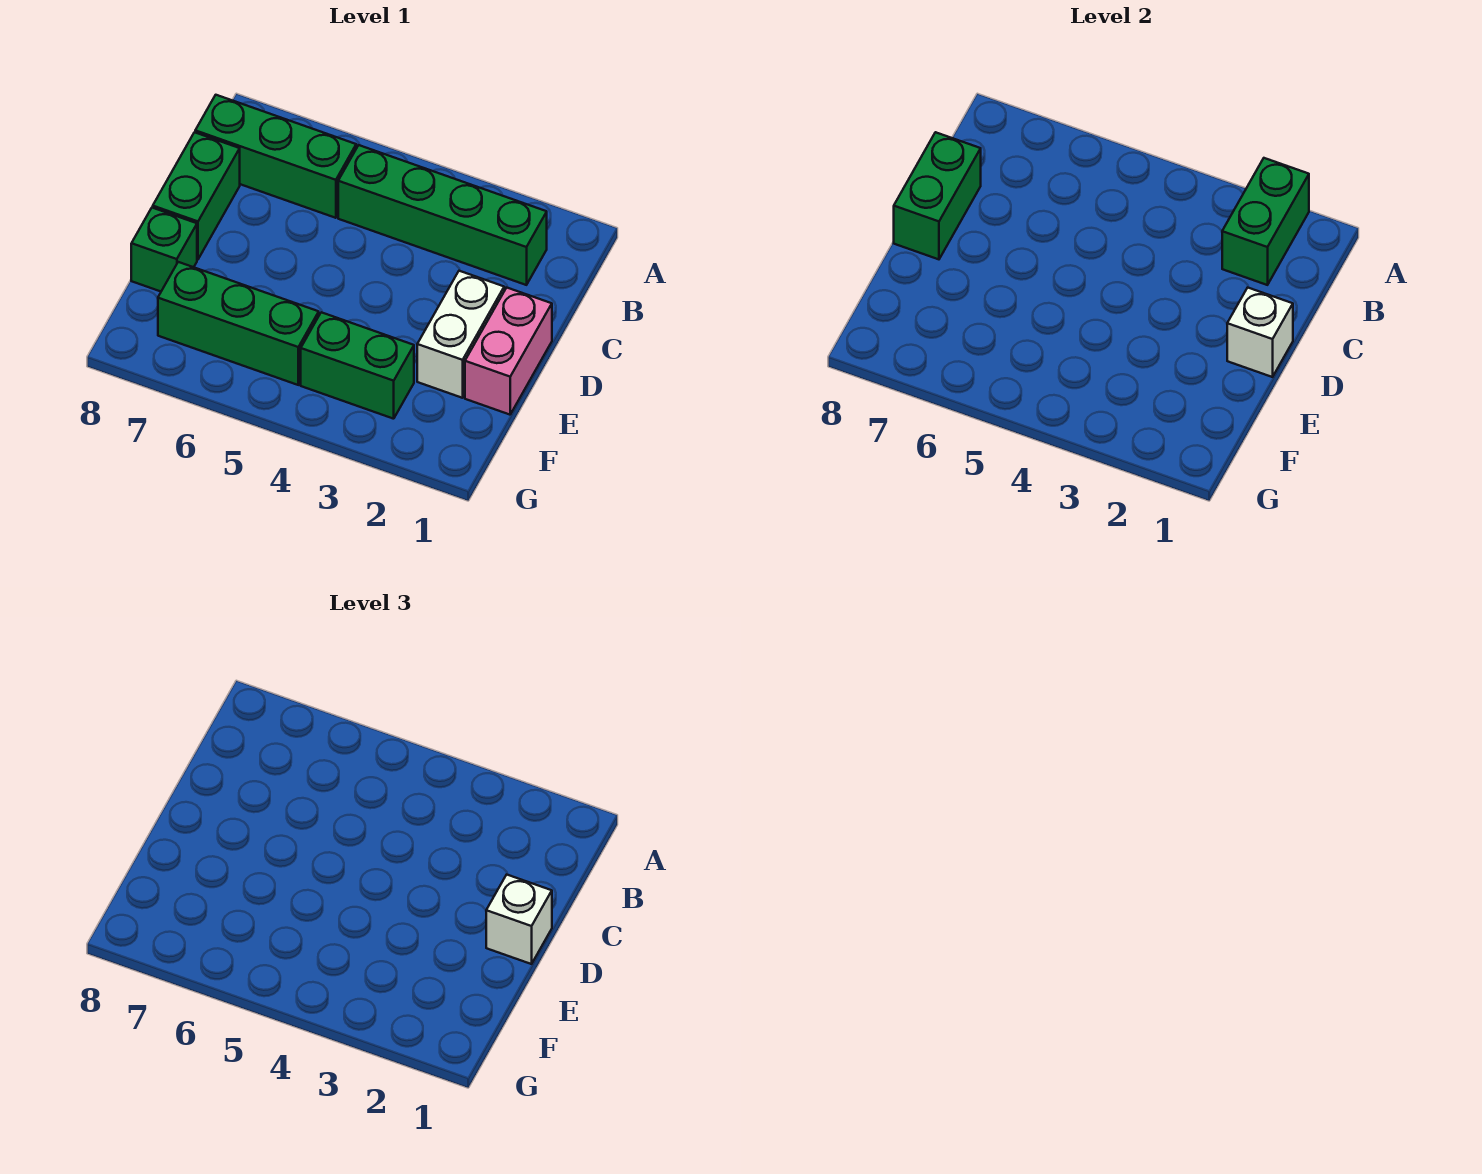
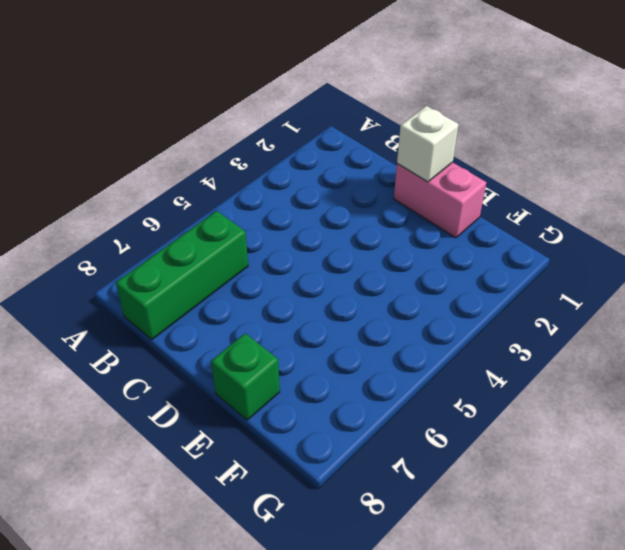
none -> green brick B2:B5 level 1
none -> green brick C8:D8 level 1
none -> white brick D2:E2 level 1

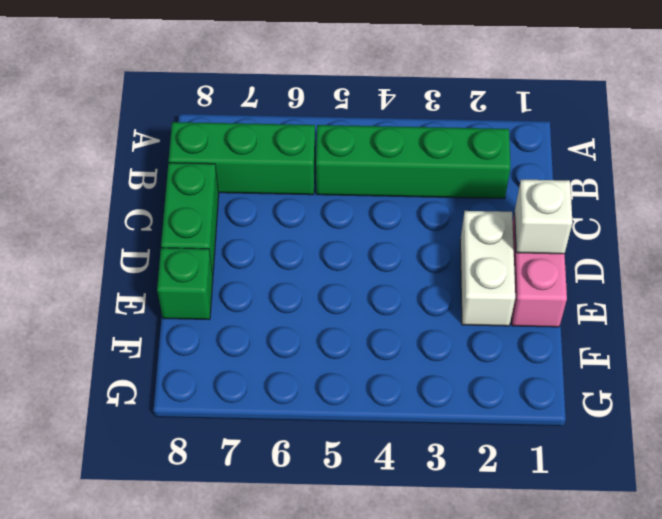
none -> green brick F3:F4 level 1
none -> green brick F5:F7 level 1
none -> green brick A2:B2 level 2

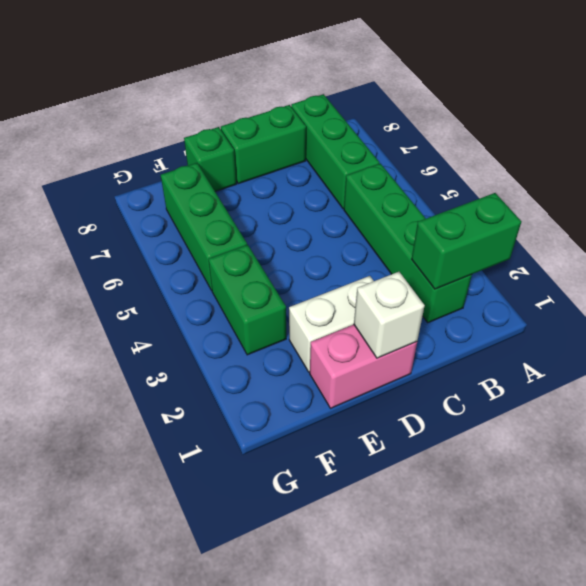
none -> green brick C8:D8 level 2
none -> white brick D1 level 3

